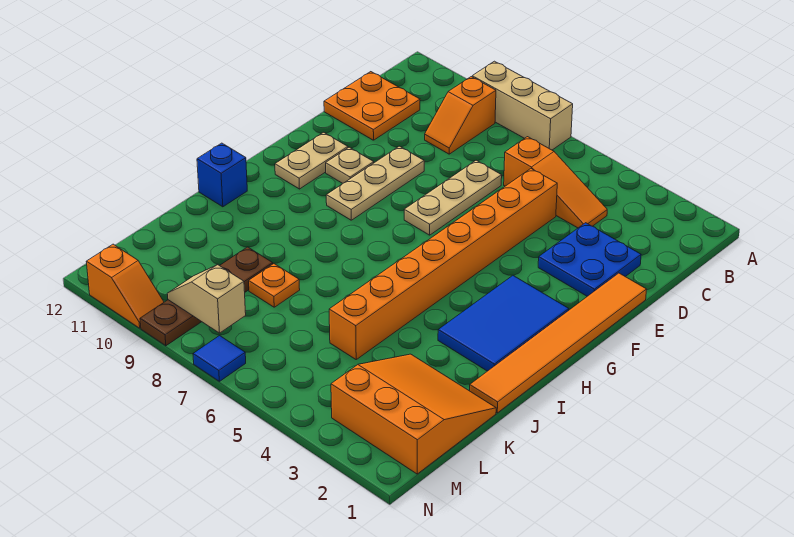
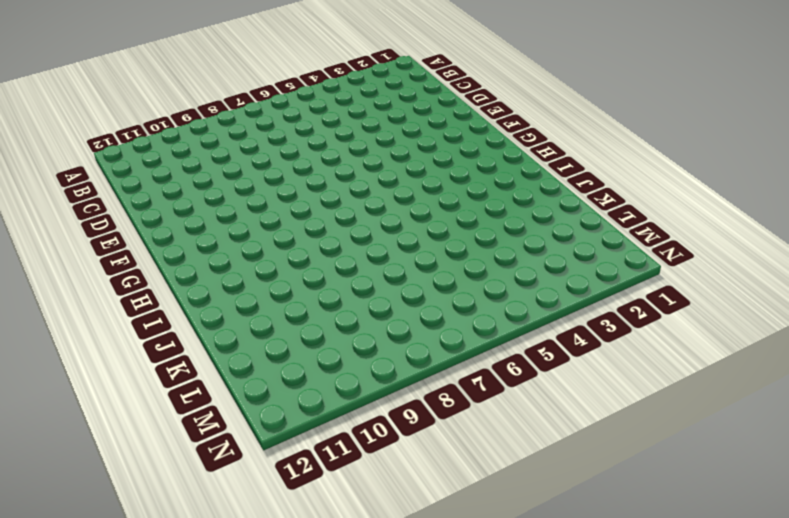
none -> tan brick A7:A9 level 1
none -> orange slope B9:C9 level 1 top B
none -> orange slope C4:C6 level 1 top 6

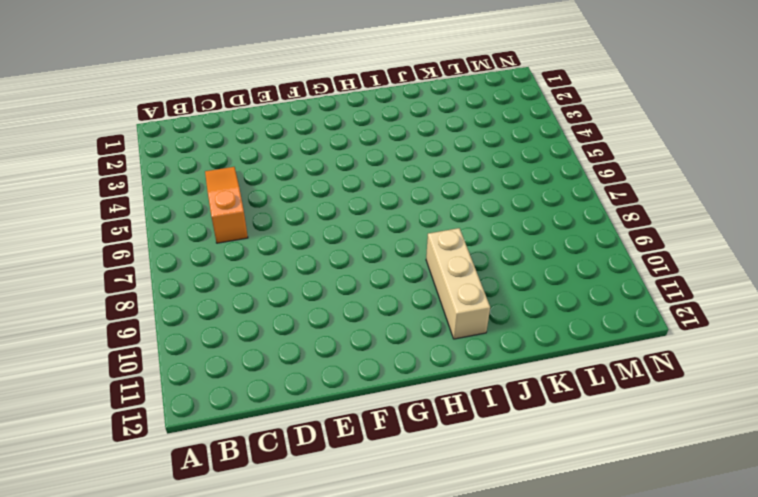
tan brick I9:I11 level 1 -> tan brick A7:A9 level 1
none -> orange slope B9:C9 level 1 top B
none -> orange plate C11:D12 level 1
none -> blue plate D2:E3 level 1

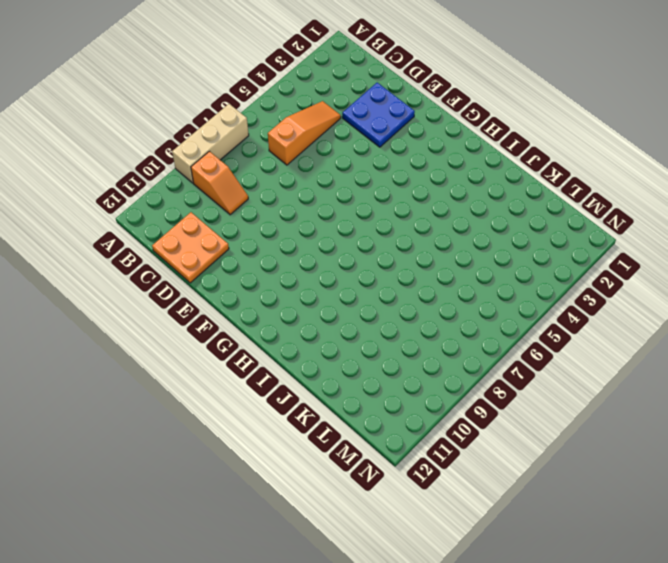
none -> orange brick D5:K5 level 1
none -> tan plate D7:F7 level 1
none -> orange tile E1:J1 level 1

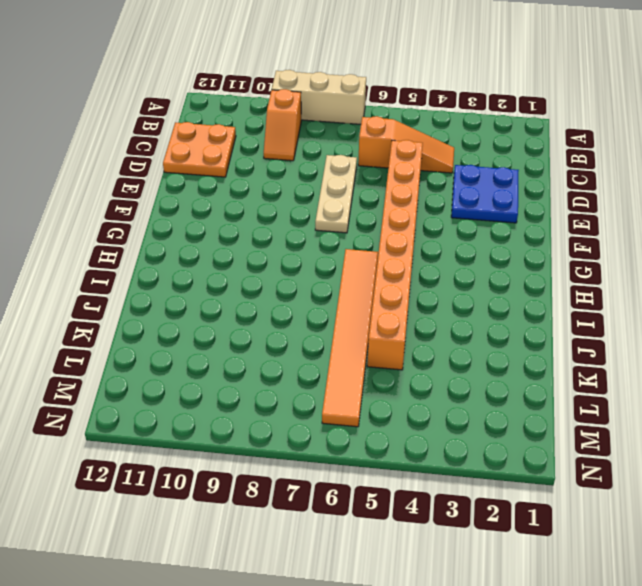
orange tile H6:M6 level 1 -> orange tile E1:J1 level 1
none -> tan plate E9:G9 level 1
none -> tan plate F10 level 1
none -> tan plate F11:G11 level 1

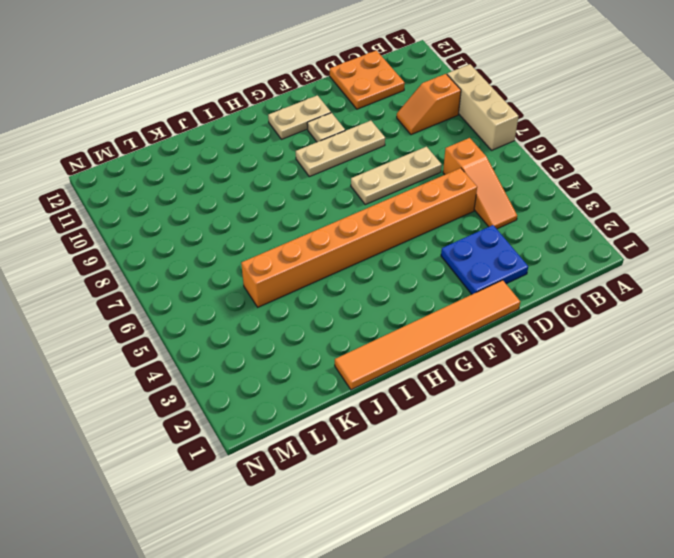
none -> blue tile G2:I3 level 1
none -> blue brick I12 level 1
none -> orange slope K1:M3 level 1 top M

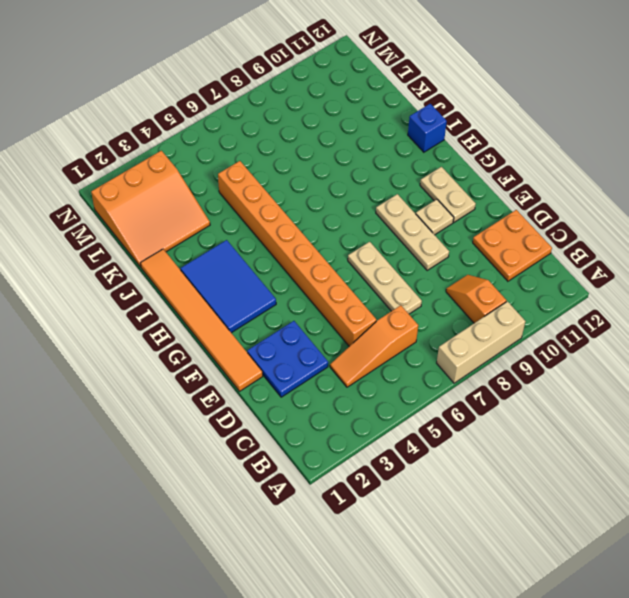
none -> orange plate K8 level 1
none -> brown plate K9:N9 level 1
none -> blue tile N7 level 1

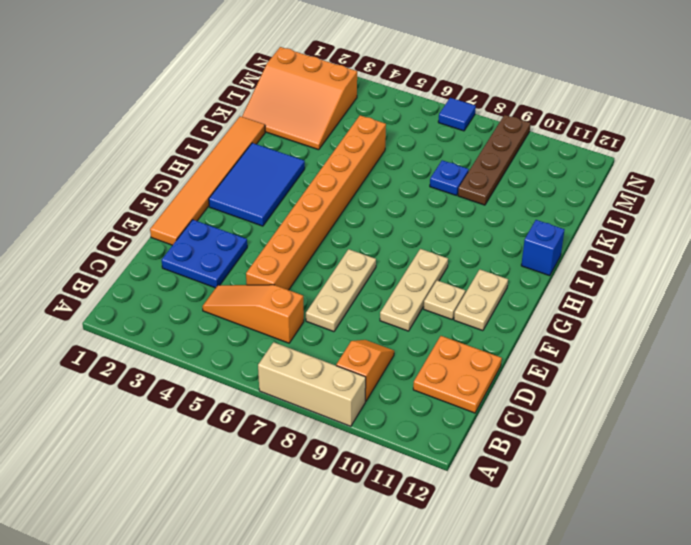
blue plate K8 level 1 -> orange plate K8 level 1
none -> orange slope N10:N11 level 1 top 11
none -> tan slope M8:M9 level 2 top 8

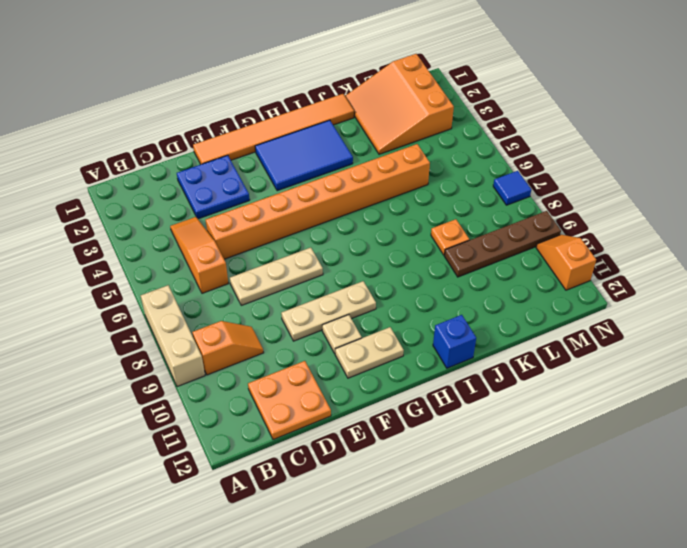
none -> tan slope M8:M9 level 2 top 8

